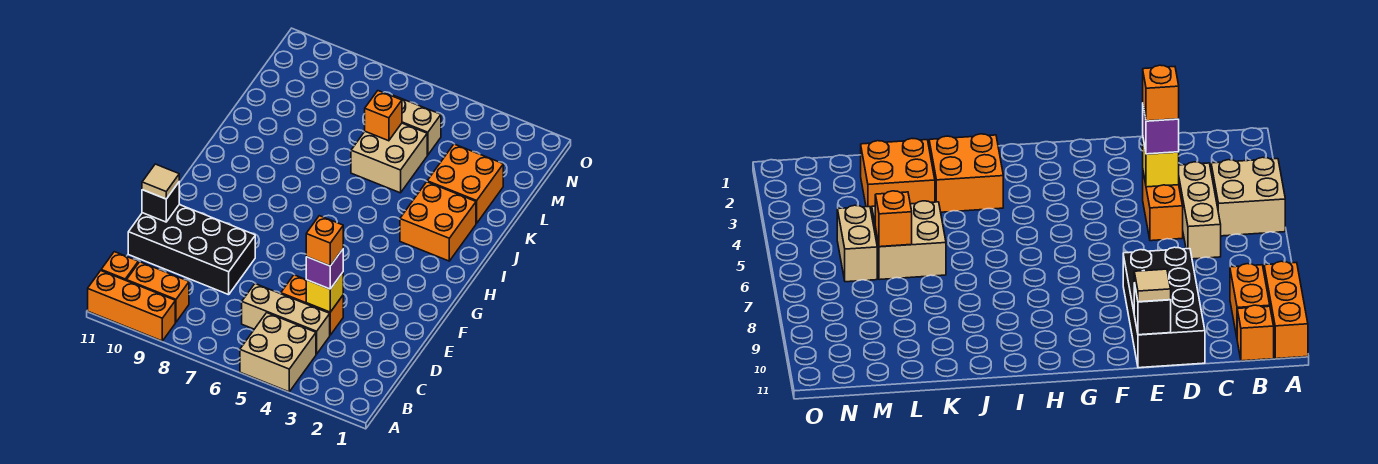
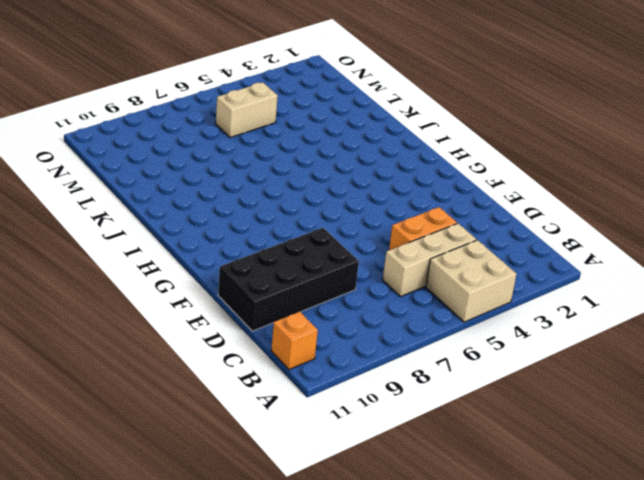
none -> orange brick A9:A11 level 1
none -> orange brick B9:B10 level 1
none -> orange brick I2:J3 level 1

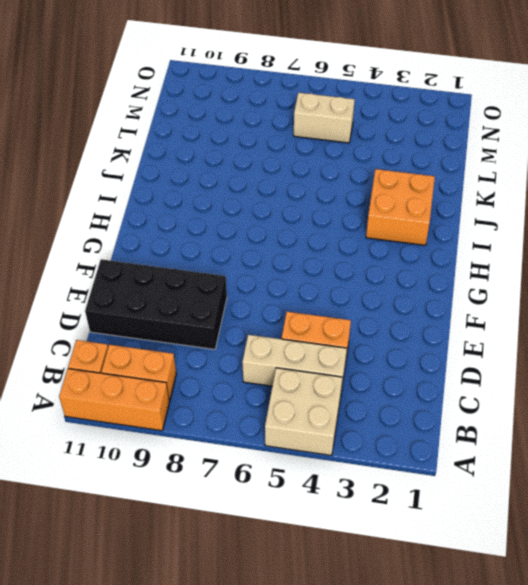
none -> orange brick K2:L3 level 1
none -> tan brick K5:L6 level 1
none -> yellow brick D4 level 2

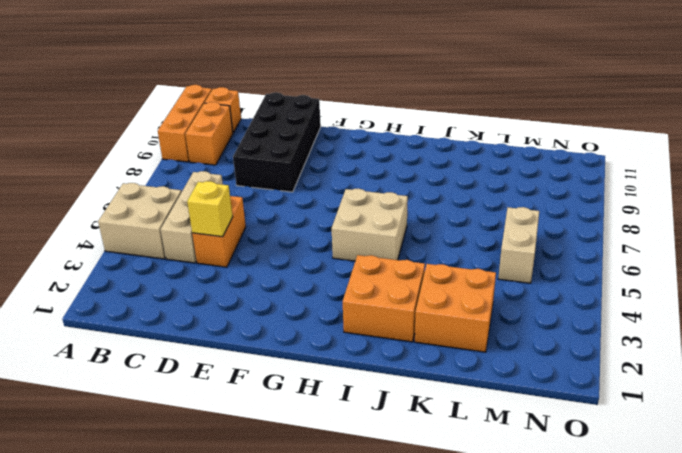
tan brick H5:I6 level 1 -> tan brick K5:L6 level 1
none -> black brick E11 level 2
none -> orange brick L6 level 2
none -> purple brick D4 level 3

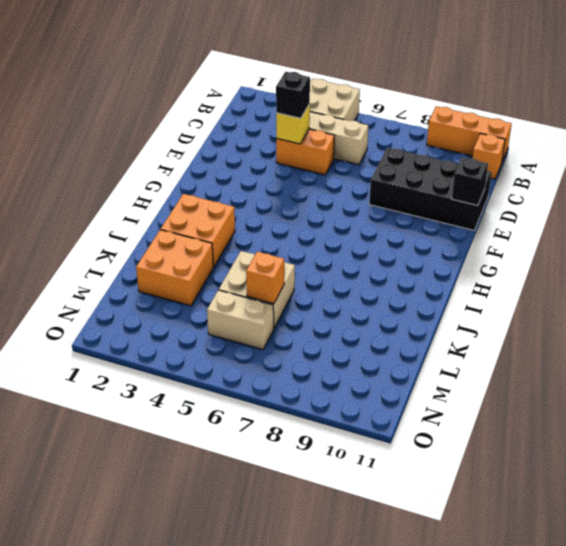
black brick D4 level 3 -> purple brick D4 level 3
none -> orange brick B9:B10 level 1
none -> tan tile E11 level 3
none -> orange brick D4 level 4

